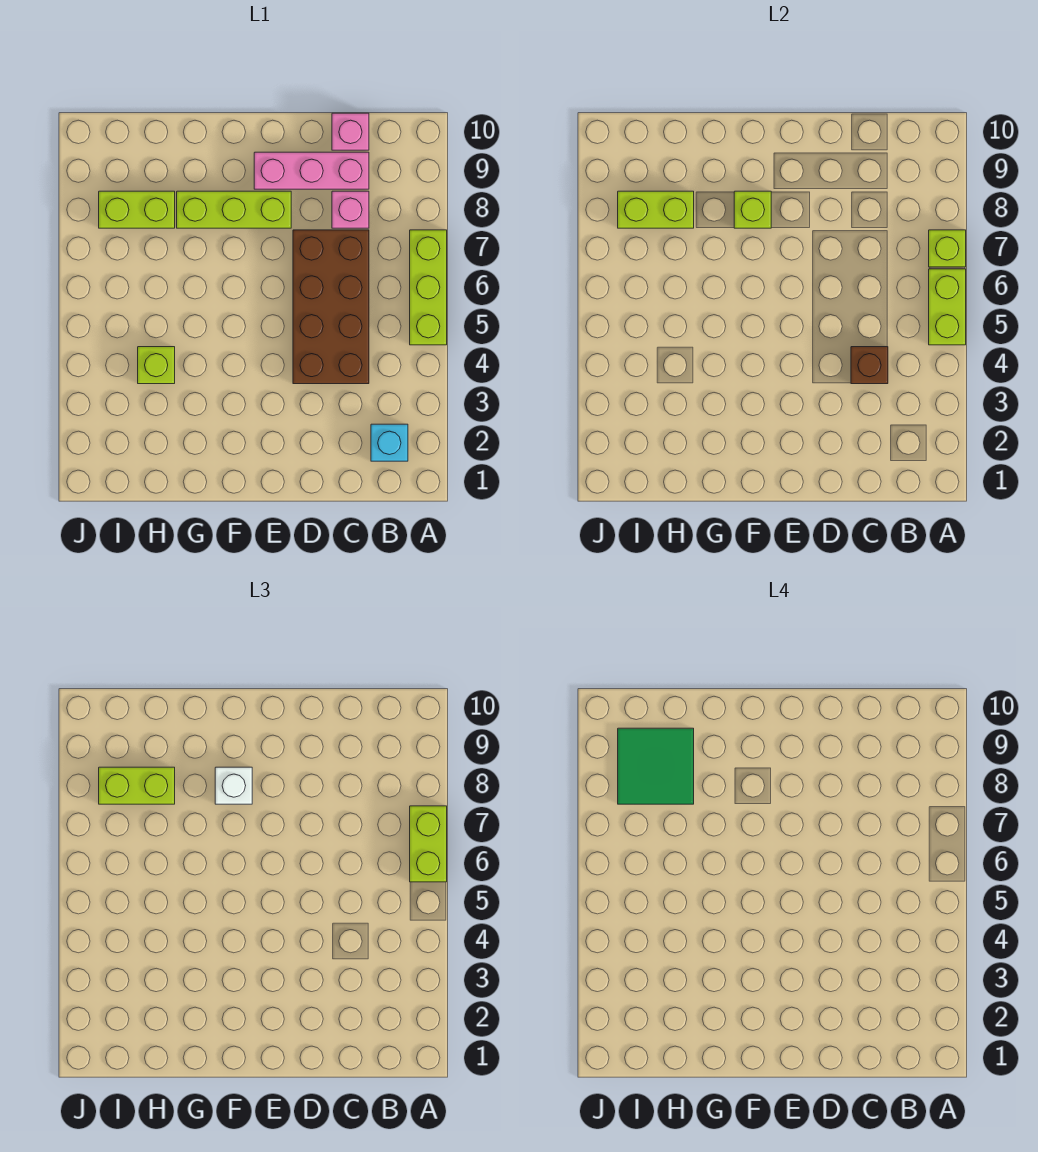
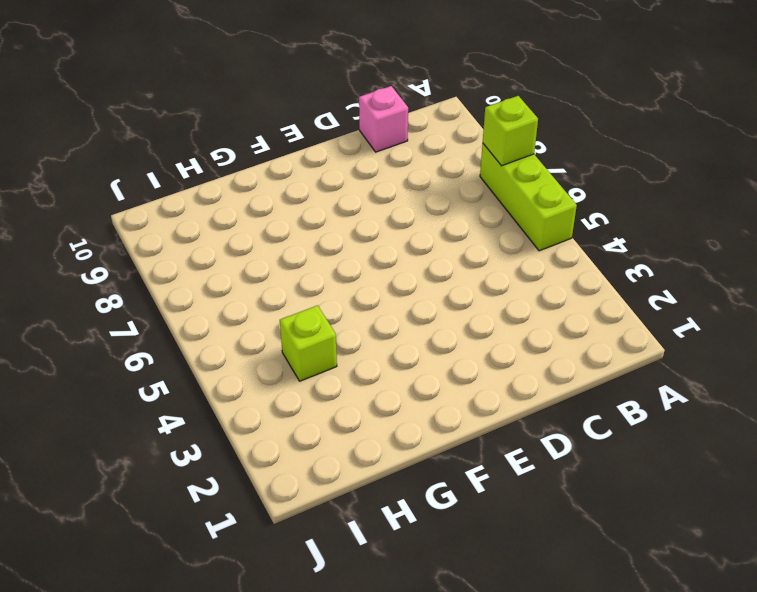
none -> cyan brick B2 level 1
none -> brown brick C4:D7 level 1
none -> pink brick C8 level 1

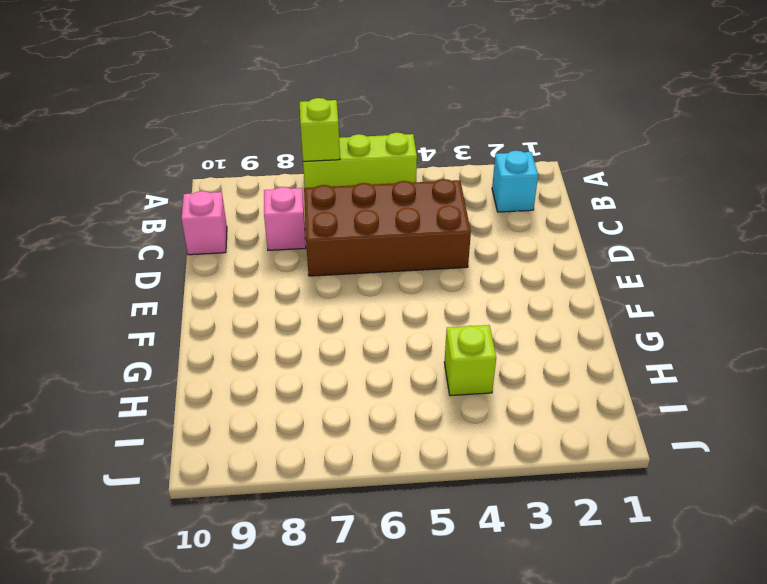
none -> pink brick C9:E9 level 1
none -> lime brick E8:G8 level 1
none -> lime brick H8:I8 level 1

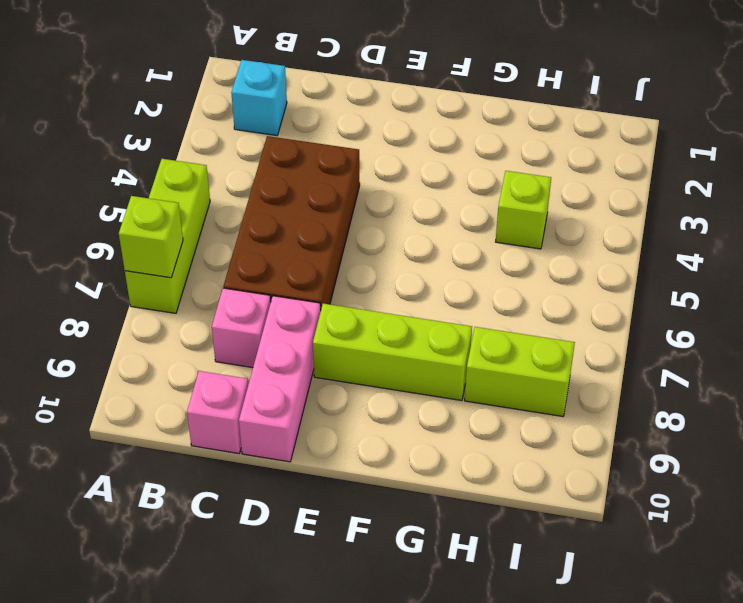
pink brick D8:D10 level 1 -> pink brick C9:E9 level 1
none -> lime brick A5:A6 level 2
none -> brown brick C4 level 2
none -> lime brick F8 level 2

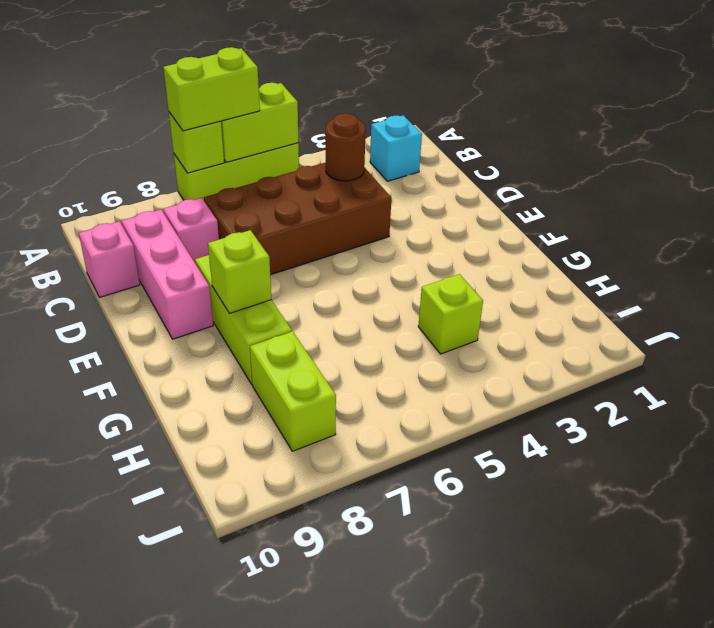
brown round brick C4 level 2 -> brown brick C4 level 2
none -> lime brick H8:I8 level 2
none -> white brick F8 level 3
none -> lime brick H8:I8 level 3

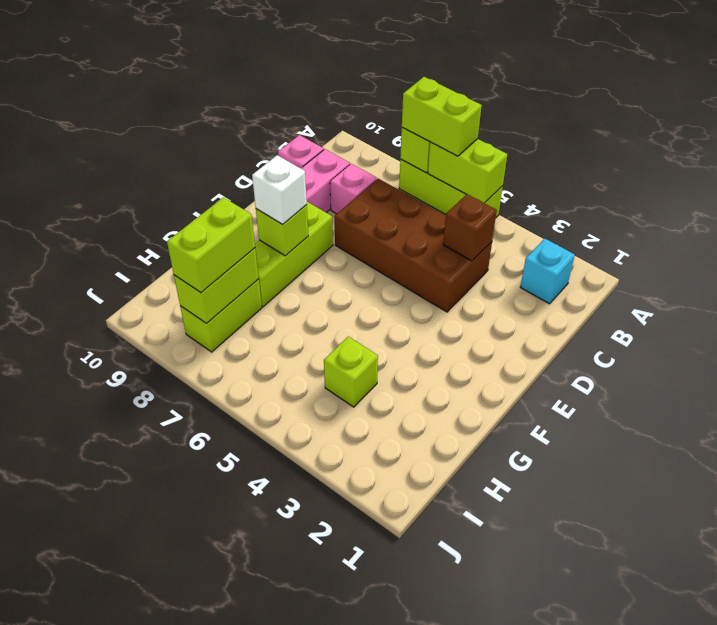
none -> green tile H8:I9 level 4

